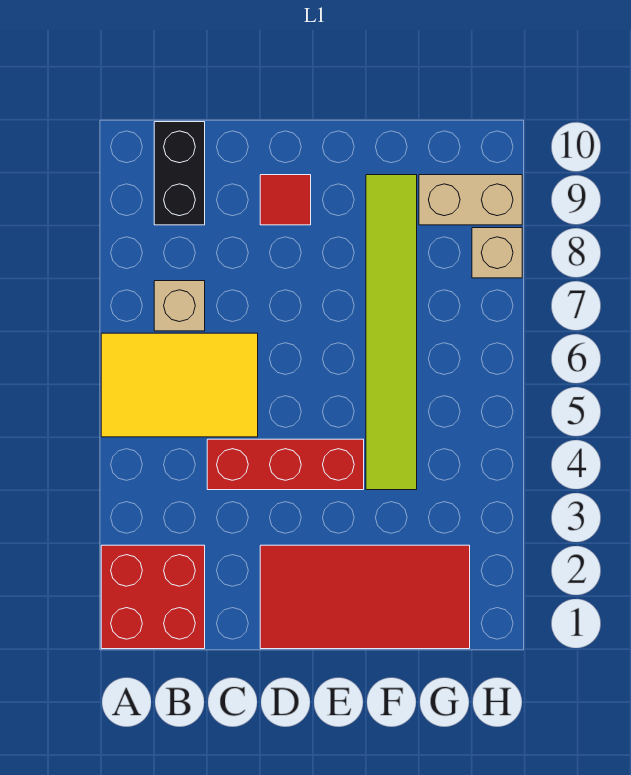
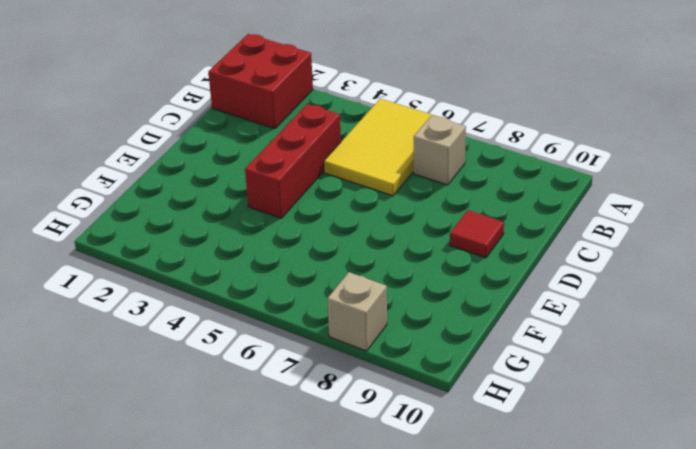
none -> black brick B9:B10 level 1
none -> red tile D1:G2 level 1

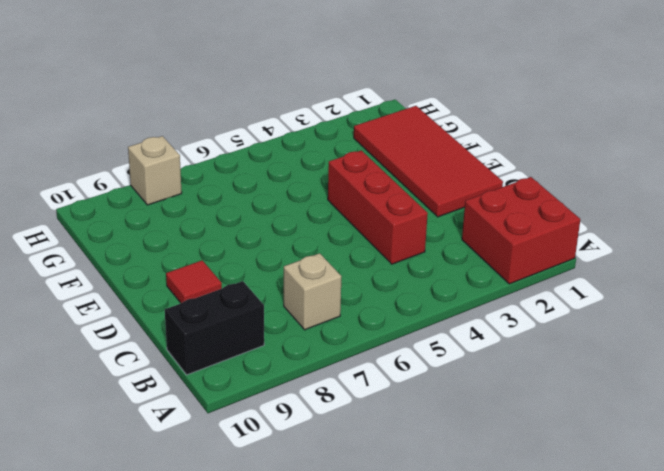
none -> yellow tile A5:C6 level 1
none -> lime tile F4:F9 level 1

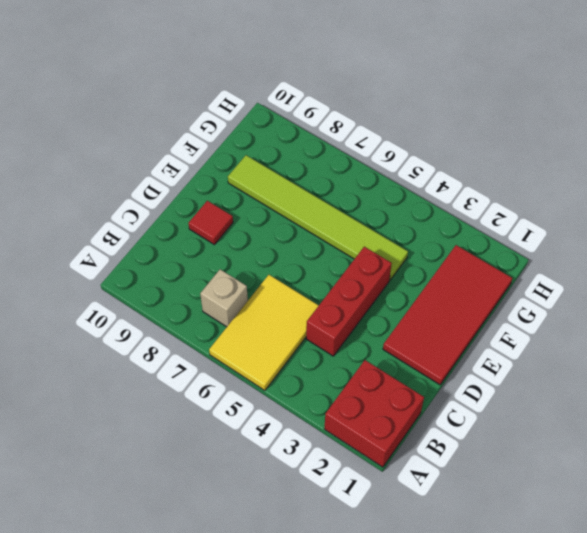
none -> black brick B9:B10 level 1
none -> tan brick G9:H9 level 1

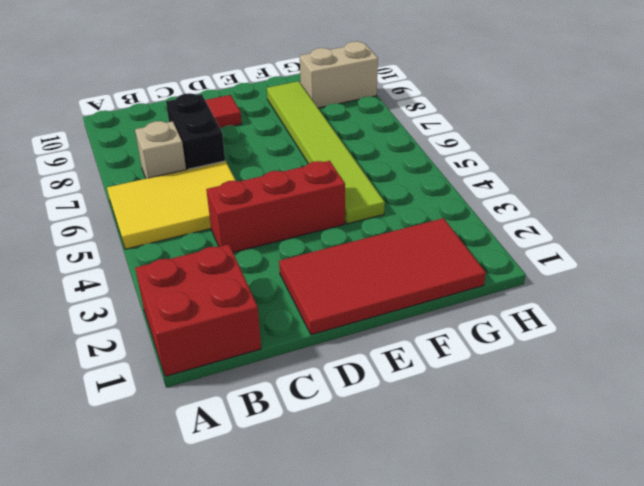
black brick C7:C8 level 1 -> black brick B9:B10 level 1
none -> tan brick H8 level 1

